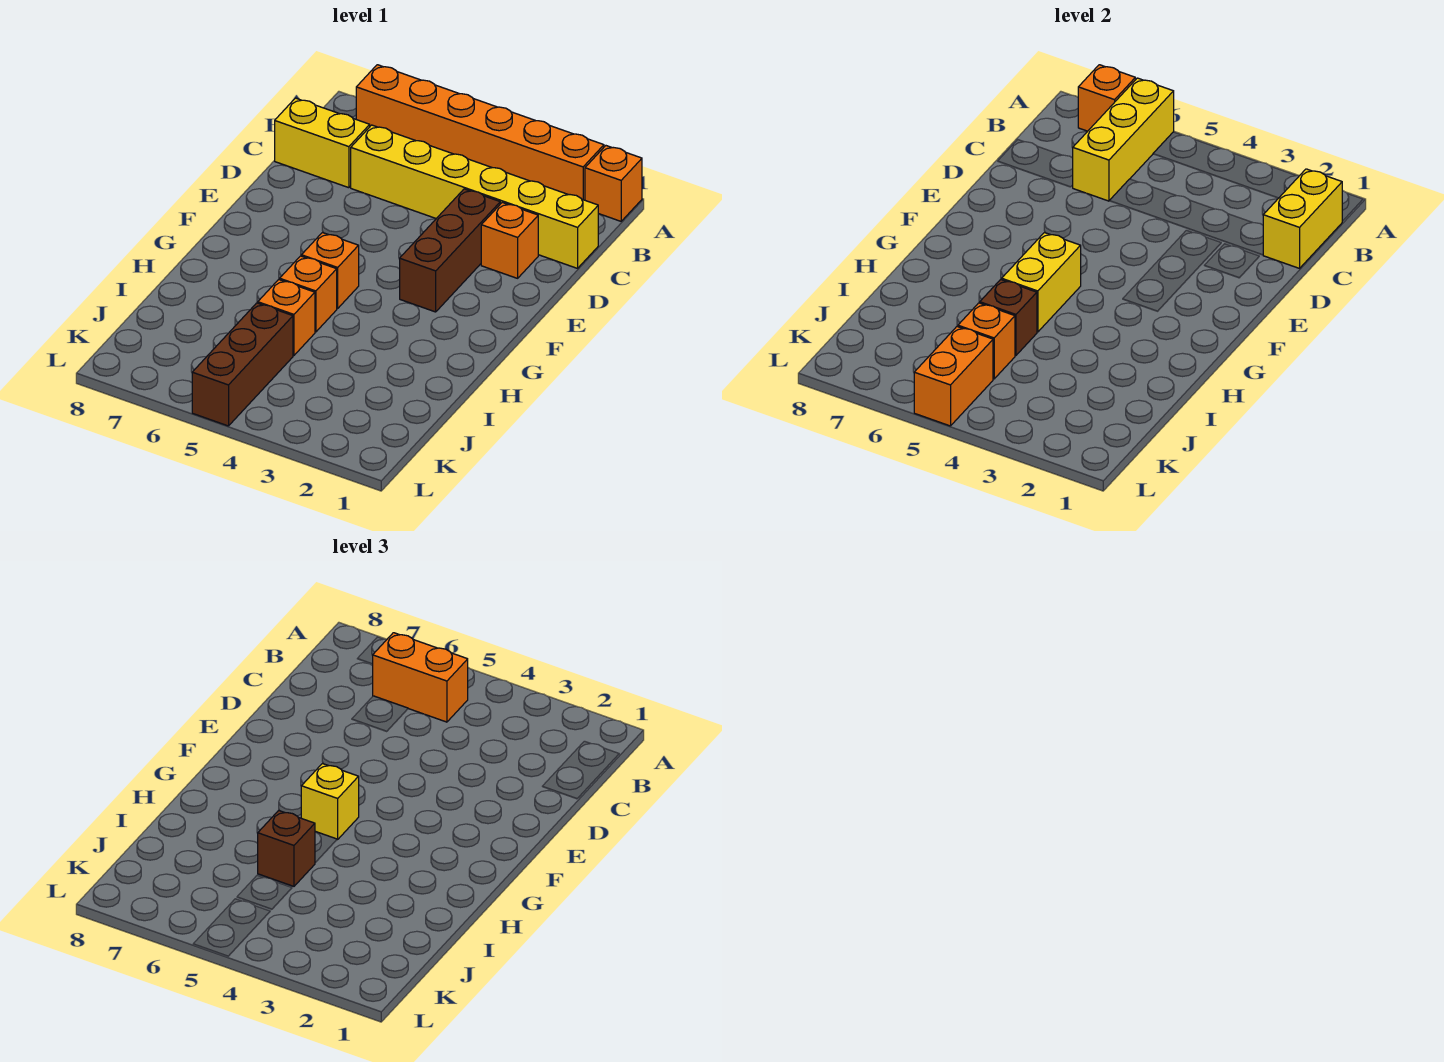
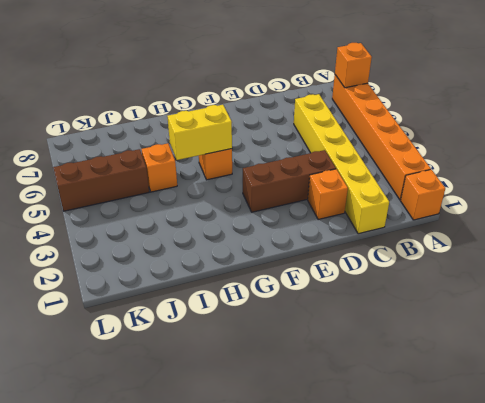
none -> yellow brick C7:C8 level 1
none -> orange brick H5 level 1
none -> yellow brick A6:C6 level 2

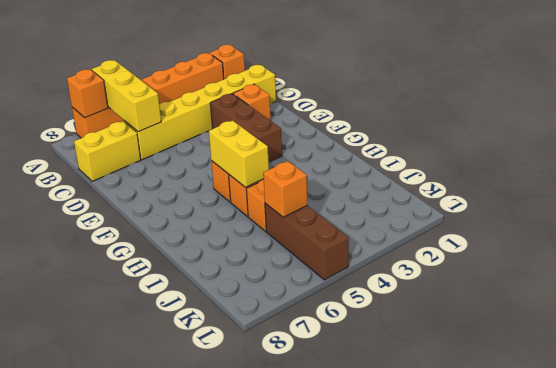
none -> yellow brick B1:C1 level 2
none -> brown brick I5 level 2
none -> orange brick K5:L5 level 2

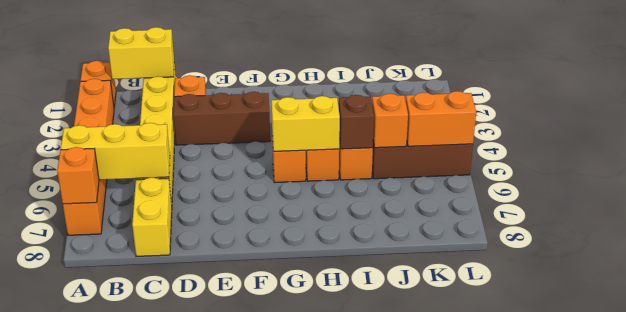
none -> orange brick B5:B6 level 3
none -> yellow brick G5 level 3
none -> brown brick I5 level 3

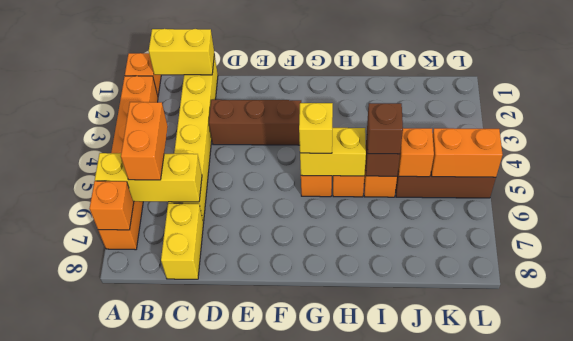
none -> orange brick D2 level 1

